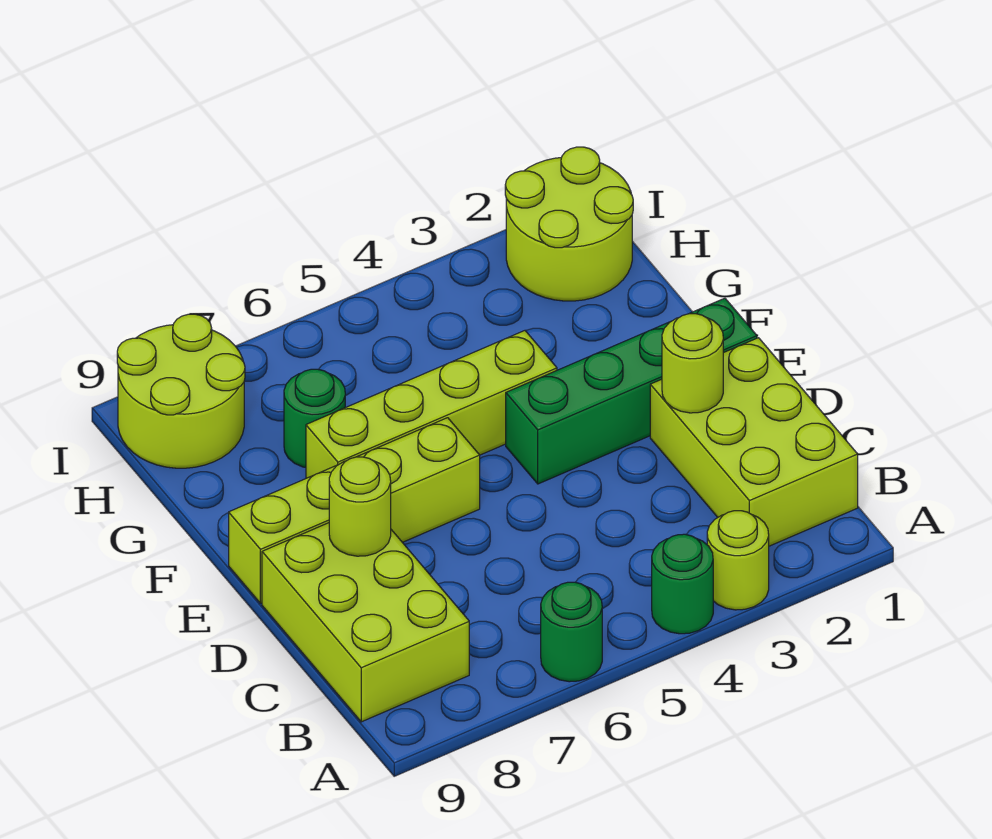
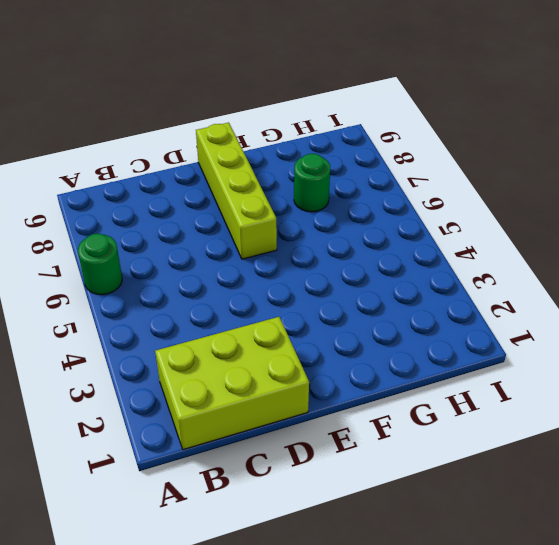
none -> lime round brick A3 level 1
none -> green round brick A4 level 1
none -> lime brick B8:D9 level 1

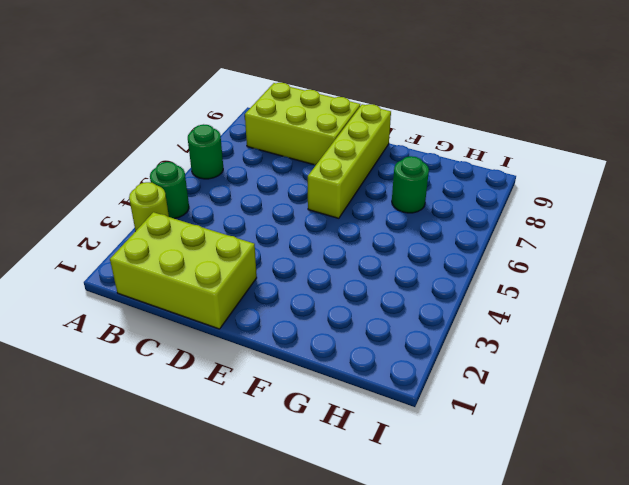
none -> green brick E1:E4 level 1
none -> lime brick F4:F7 level 1
none -> lime round brick H1:I2 level 1

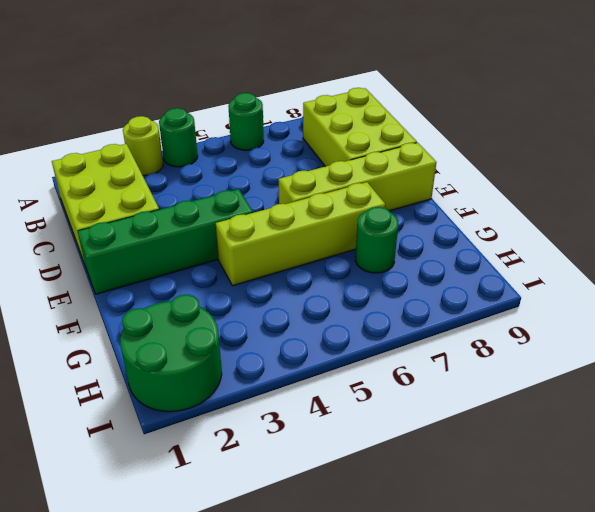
green round brick H1:I2 level 1 -> lime round brick H1:I2 level 1
none -> lime round brick H8:I9 level 1
none -> lime round brick D2 level 2
none -> lime round brick D8 level 2

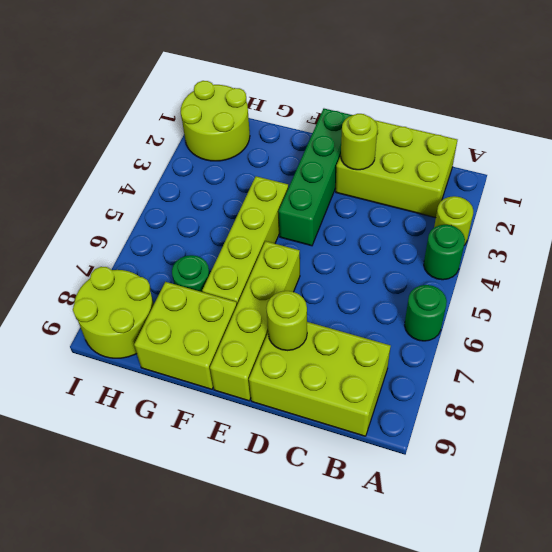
lime brick F8:G9 level 1 -> none

